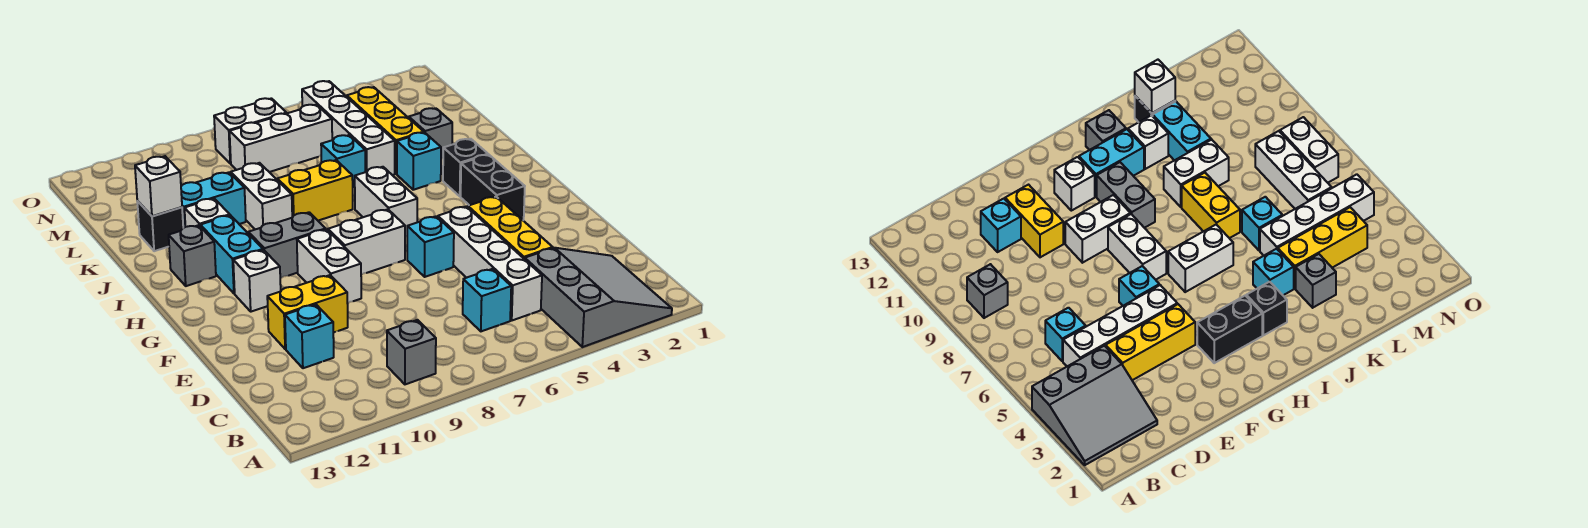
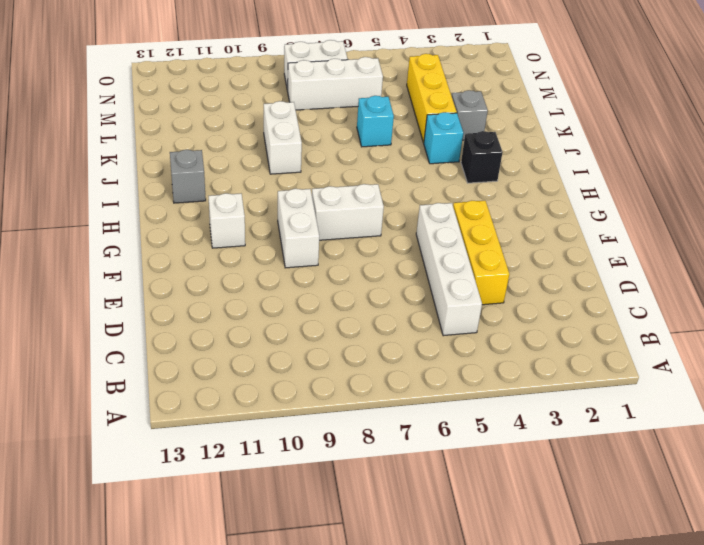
none -> grey slope A2:C4 level 1 top 4
none -> grey brick B9 level 1
none -> cyan brick C6 level 1
none -> cyan brick D11 level 1

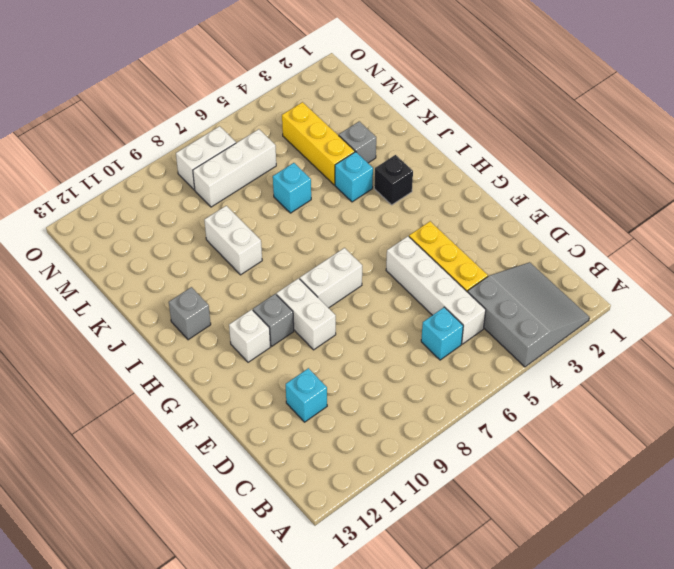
grey brick G10 level 1 -> grey brick B9 level 1
none -> yellow brick E10:E11 level 1
none -> cyan brick F6 level 1
none -> black brick G3:H3 level 1
none -> white brick H6:I6 level 1

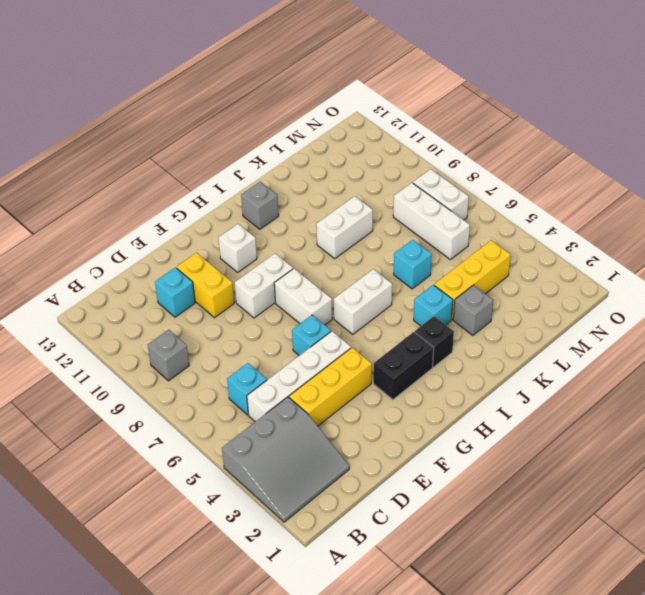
none -> grey brick H9:H10 level 1
none -> cyan brick H11:I11 level 1
none -> yellow brick J7:J8 level 1
none -> white brick J11 level 1

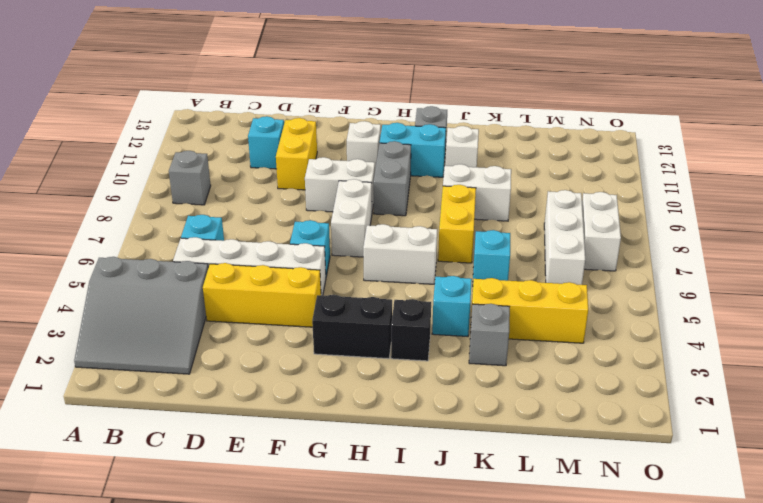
none -> white brick K5:N5 level 1
none -> cyan brick K10:K11 level 1
none -> black brick K12 level 1
none -> white brick K12 level 2

